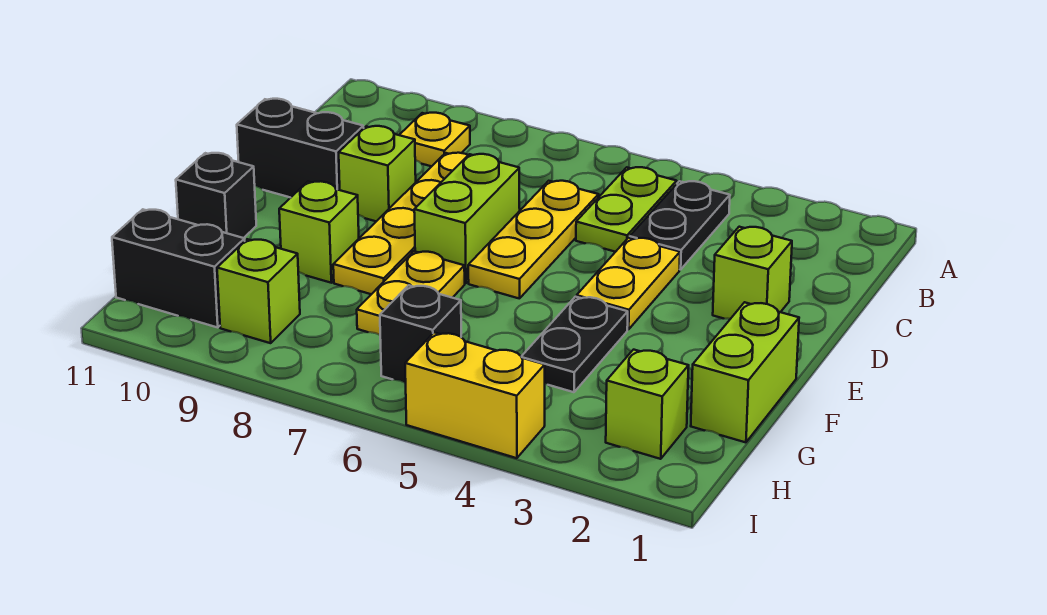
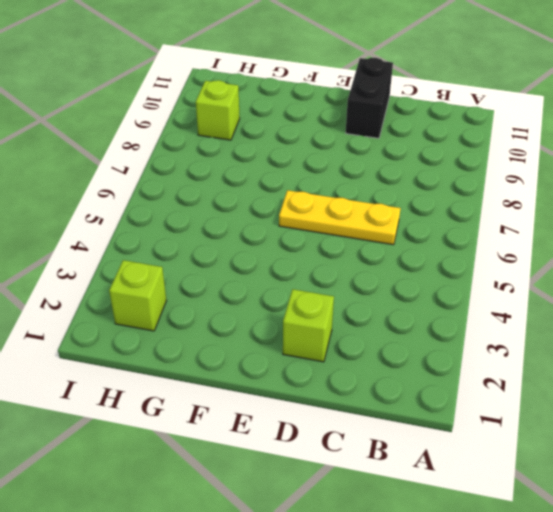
none -> black plate B4:C4 level 1
none -> lime plate B5:C5 level 1
none -> yellow plate B9 level 1

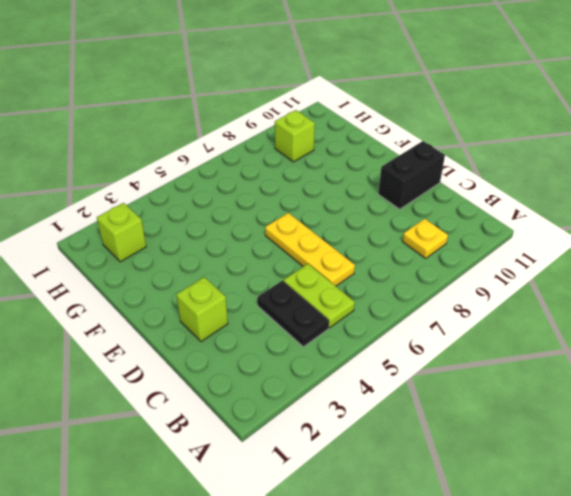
none -> yellow plate C8:F8 level 1
none -> yellow plate D4:E4 level 1
none -> lime brick D7:E7 level 1

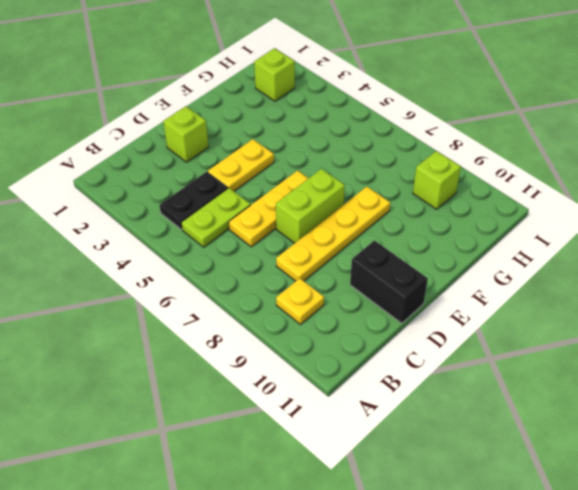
none -> lime brick D9 level 1
none -> lime brick F1:G1 level 1
none -> black plate F4:G4 level 1

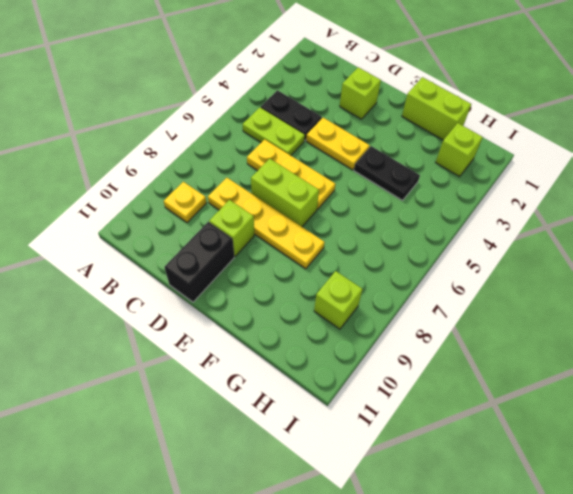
none -> yellow plate F7:G7 level 1
none -> lime brick F9 level 1
none -> black brick F11 level 1

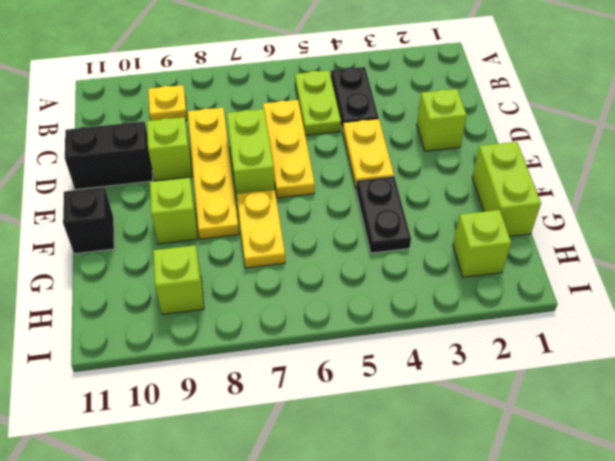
none -> black brick H6 level 1
none -> black brick H10:H11 level 1
none -> yellow brick I4:I5 level 1

